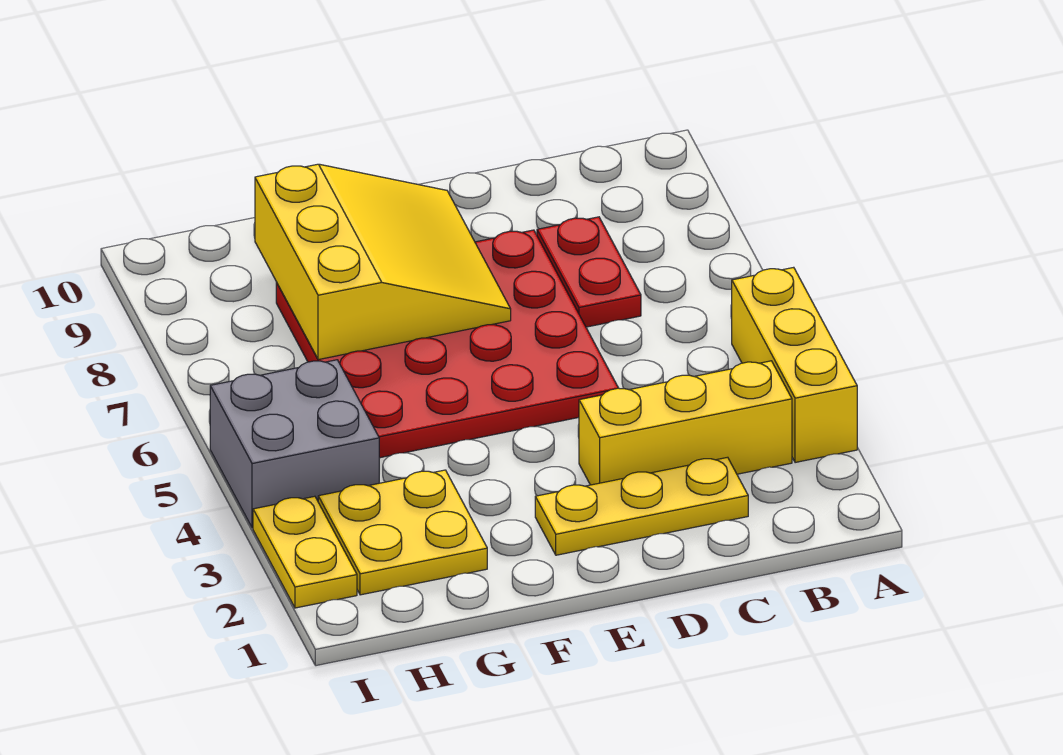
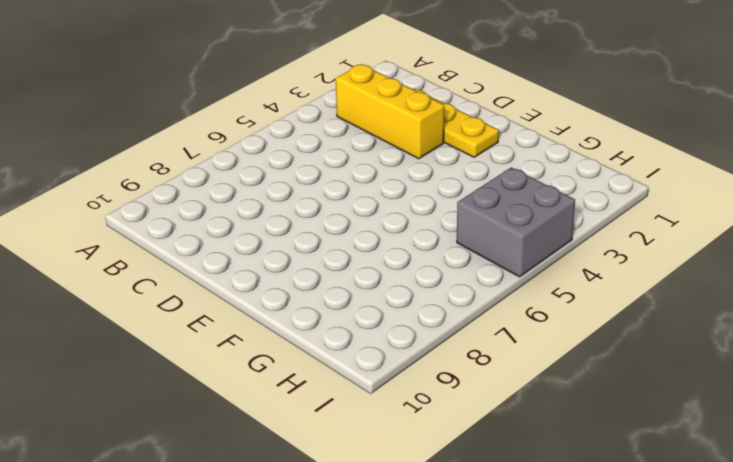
none -> yellow brick A3:A5 level 1
none -> red plate C7:C8 level 1

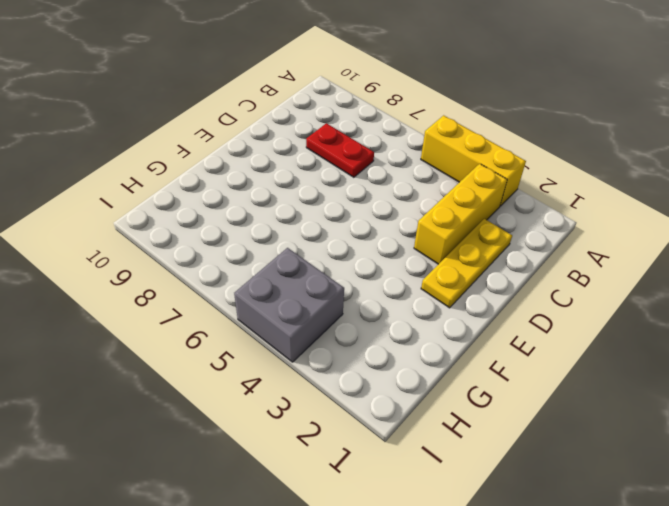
none -> red plate D5:G8 level 1
none -> yellow plate G2:H3 level 1

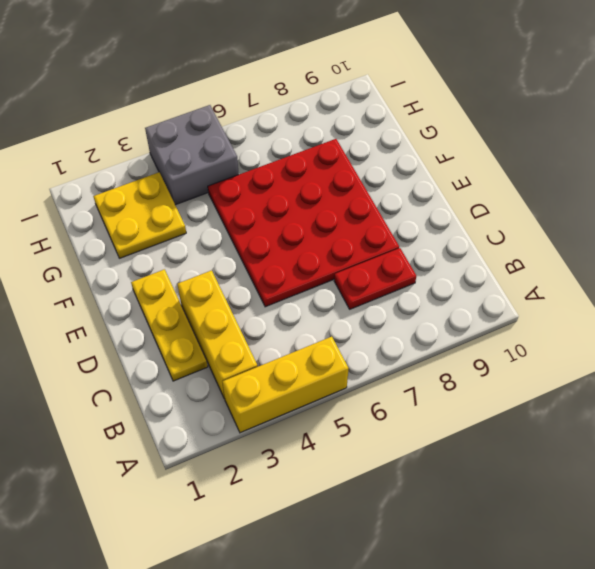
none -> yellow plate I2:I3 level 1
none -> yellow slope E7:G9 level 2 top G

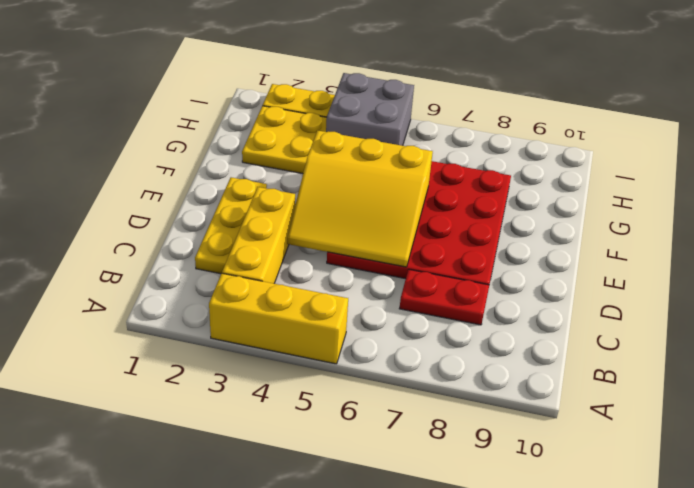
yellow slope D4:F6 level 2 top F -> yellow slope E7:G9 level 2 top G

